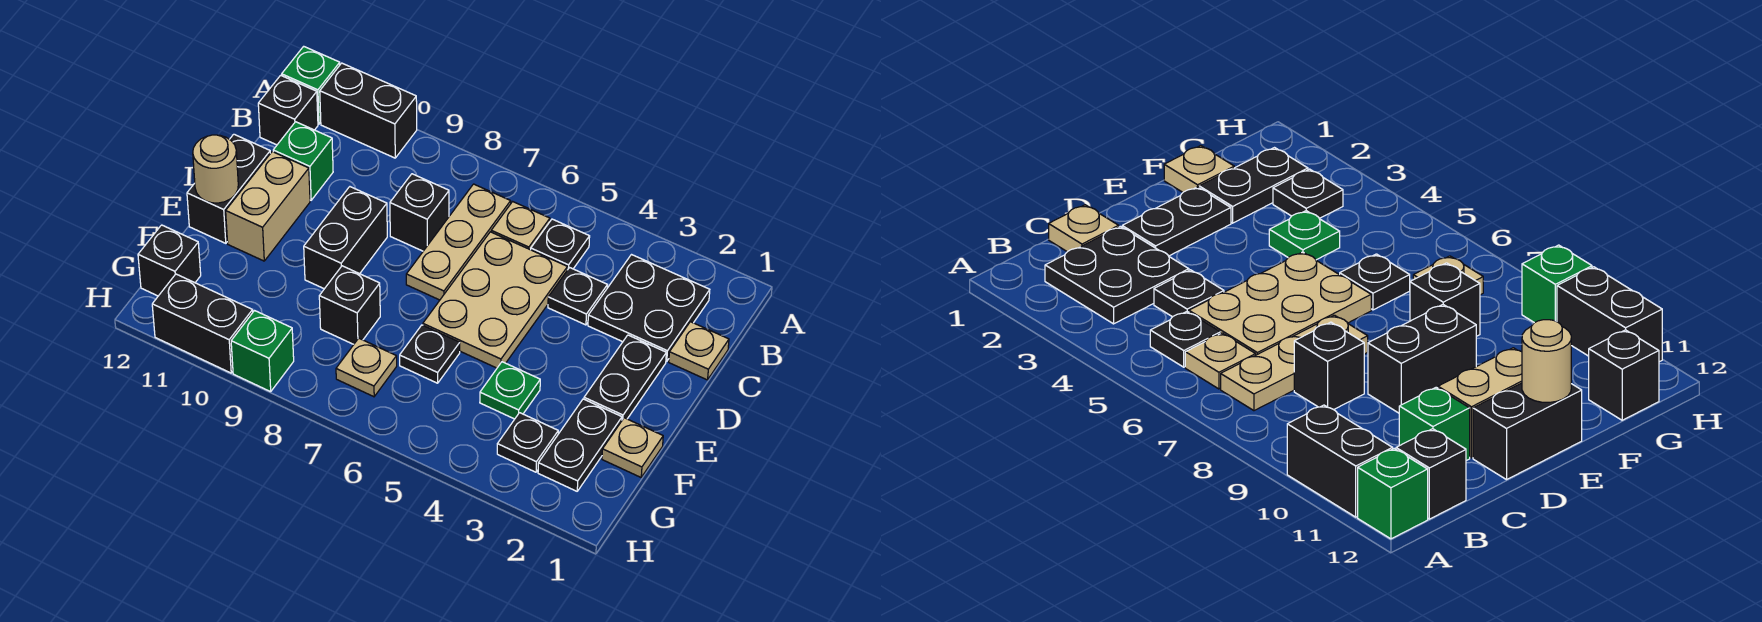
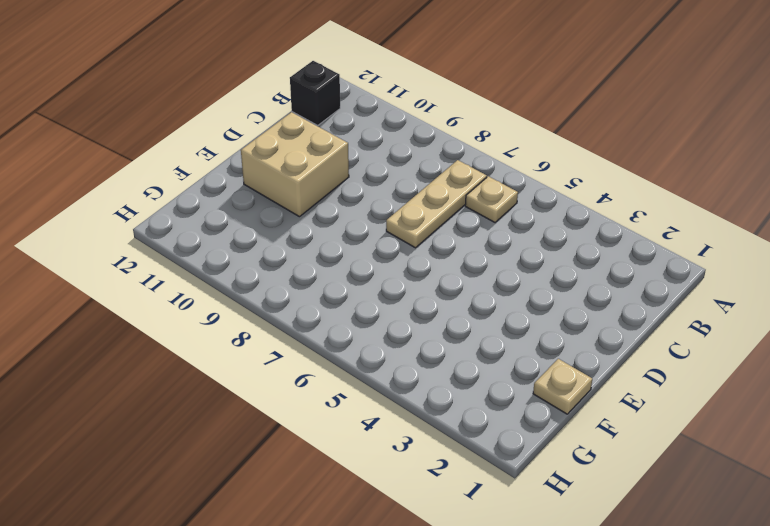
tan brick D10:E11 level 1 -> tan brick D11:E11 level 1
none -> black brick A10:A11 level 1
none -> green brick A12 level 1
none -> black plate B2:C3 level 1

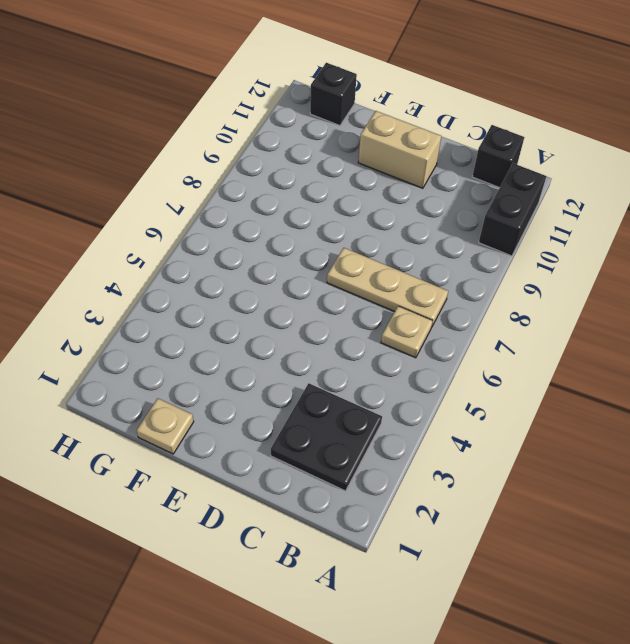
none -> green brick A12 level 1
none -> black plate B5 level 1
none -> tan plate C1 level 1

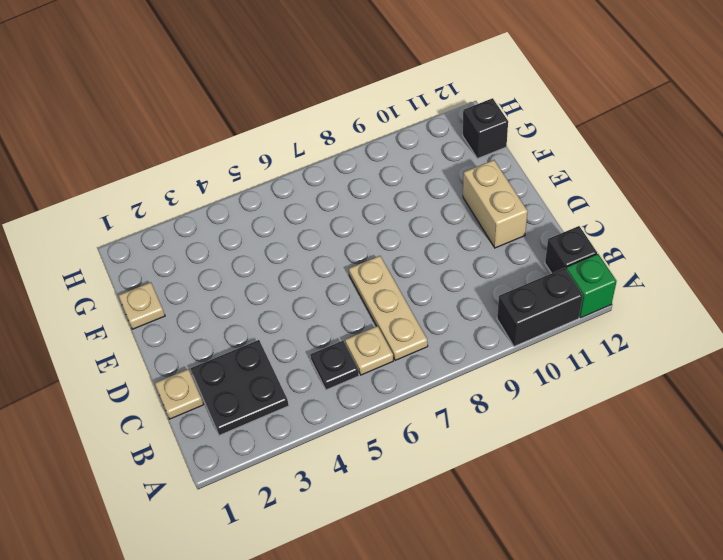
none -> black plate C4 level 1
none -> tan plate C5:E6 level 1
none -> black brick C8 level 1

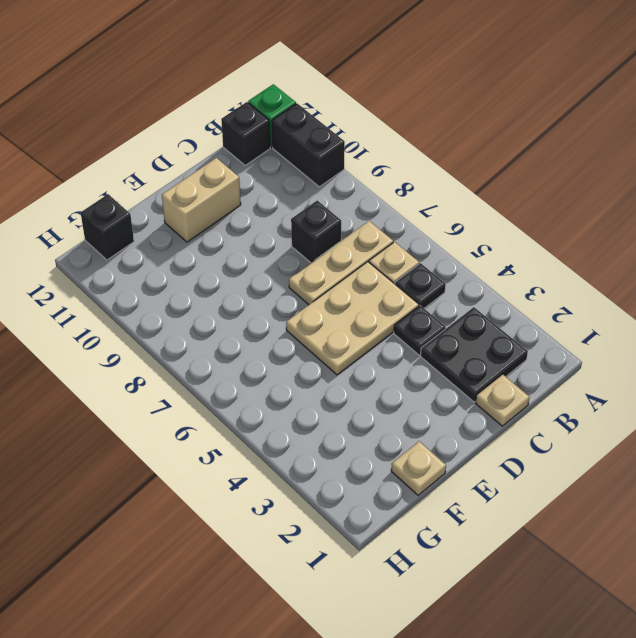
none -> green brick C11 level 1
none -> black plate D2:E2 level 1
none -> black brick D9:E9 level 1

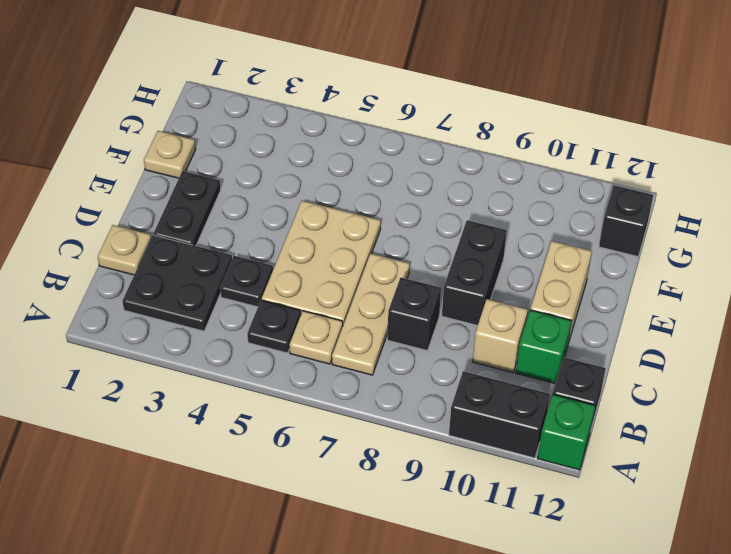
tan brick C10 level 1 -> none
none -> black brick D12:E12 level 1
none -> black plate F2:G2 level 1
none -> green plate F4 level 1

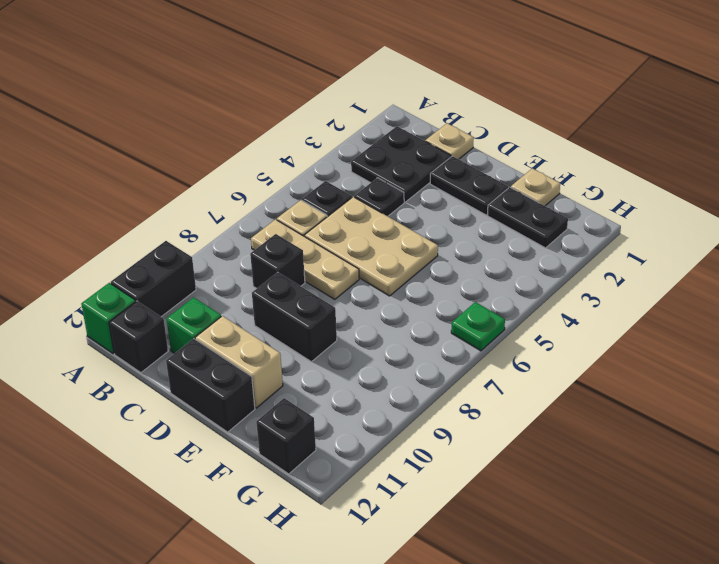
green plate H6 level 1 -> green plate F4 level 1
none -> black plate F6 level 1
none -> black brick F8 level 1
none -> black plate G3 level 1

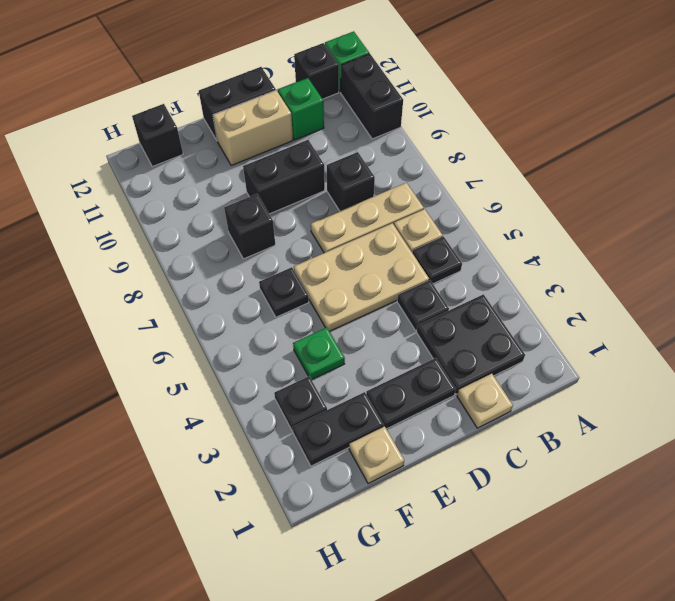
none -> tan plate G7 level 1
none -> green brick H9 level 1
none -> black brick H10:H11 level 1

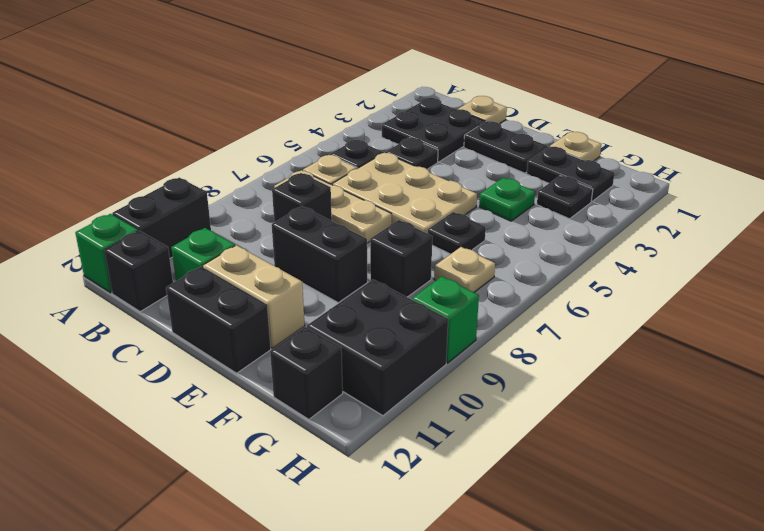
black brick G10:H11 level 1 -> black brick H10:H11 level 1
none -> tan round brick E12 level 2

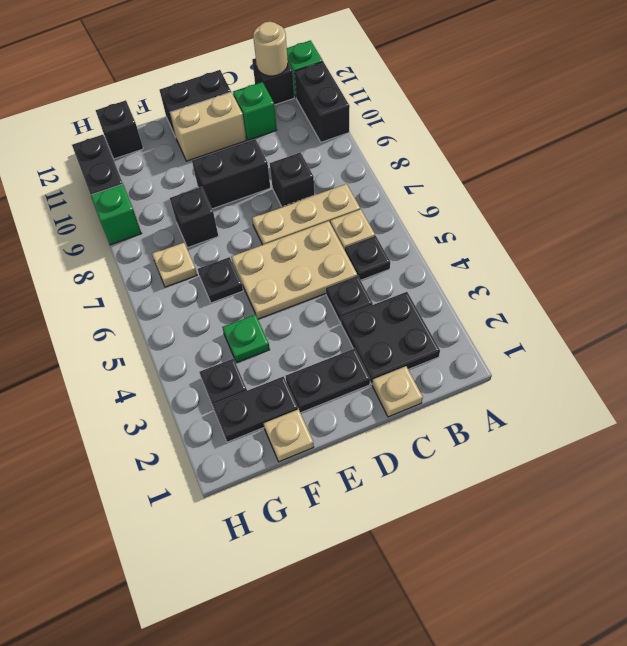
tan round brick B12 level 2 -> tan round brick E12 level 2

